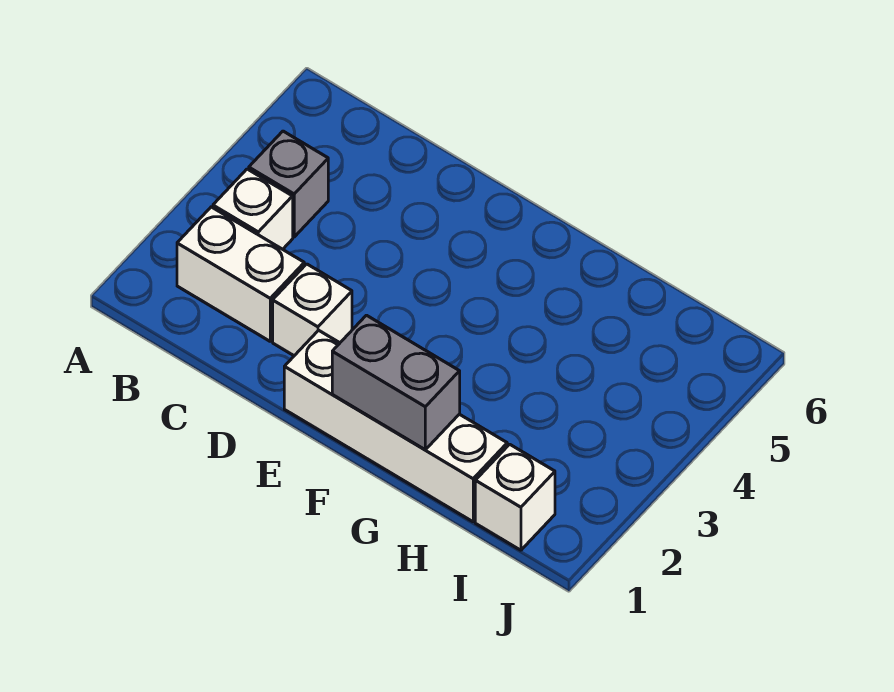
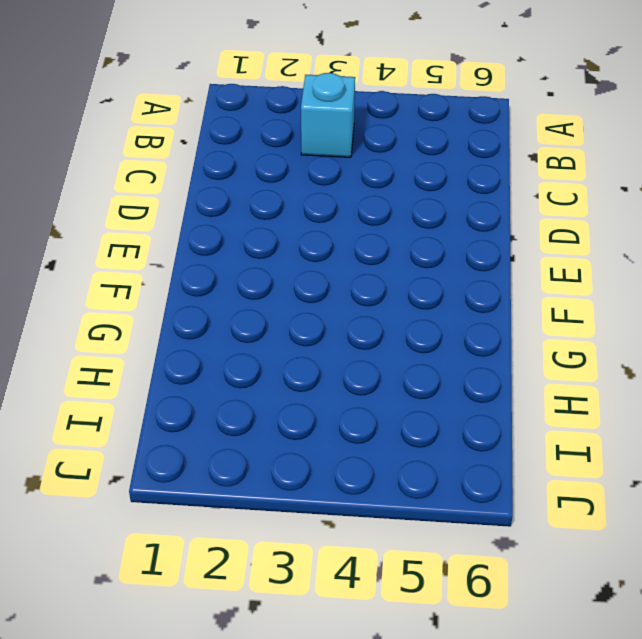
cyan brick B3 level 1 -> white brick B3 level 1
none -> white brick B2:C2 level 1
none -> grey brick B4 level 1

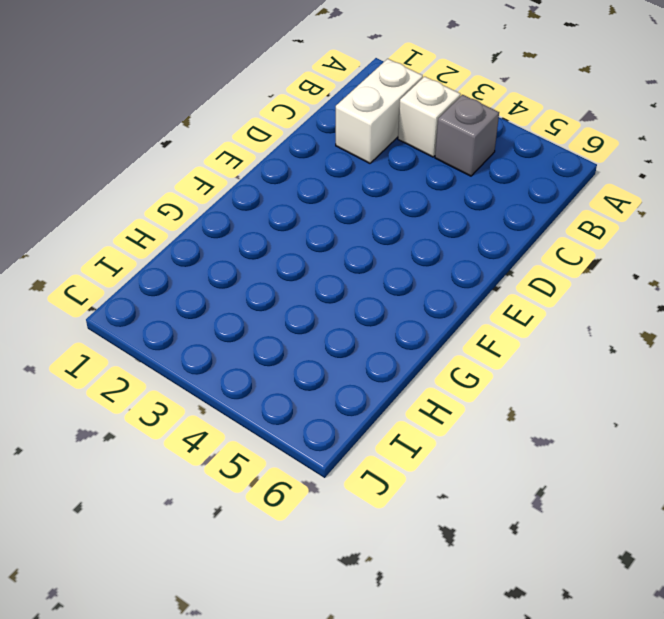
none -> white brick D2 level 1
none -> white brick E1:H1 level 1

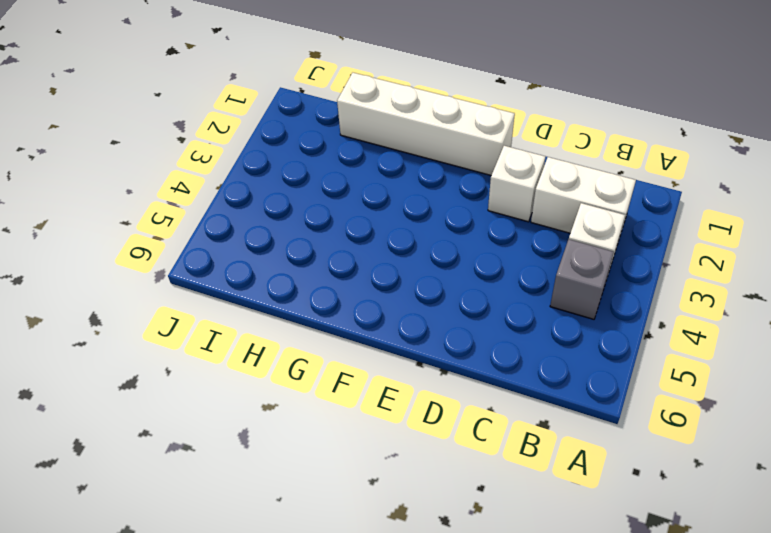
none -> white brick I1 level 1
none -> grey brick F1:G1 level 2

